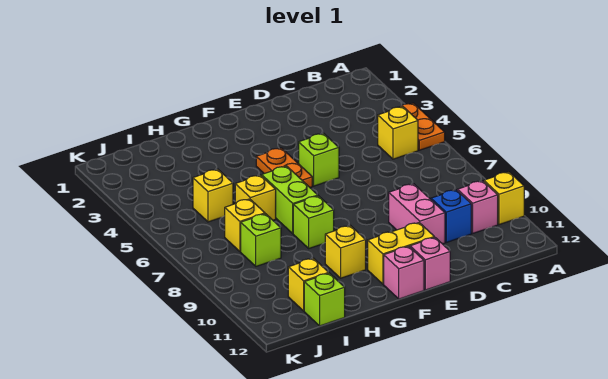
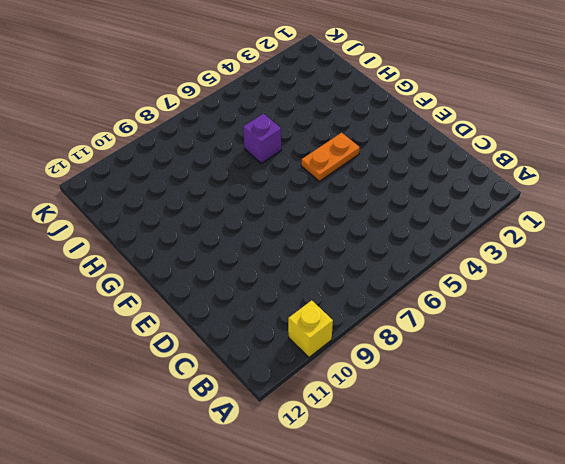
purple brick H6 level 1 -> yellow brick H6 level 1
none -> orange plate A4:A5 level 1
none -> yellow brick B5 level 1
none -> pink brick B10 level 1

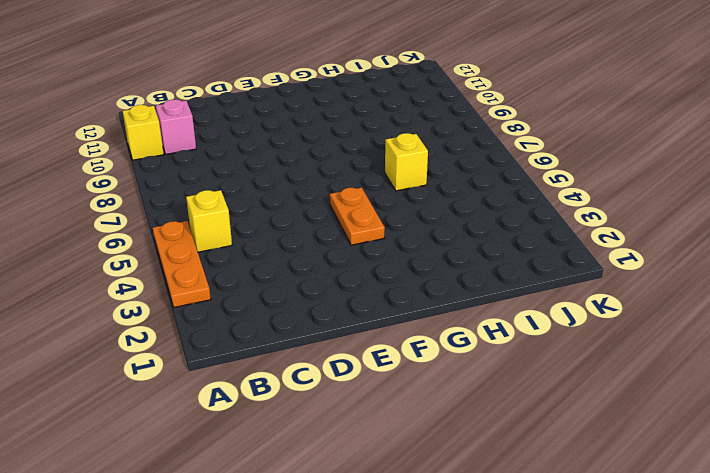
orange plate A3:A5 level 1 -> orange plate A4:A5 level 1
none -> blue brick C10 level 1
none -> pink brick D9:D10 level 1
none -> lime brick E5 level 1

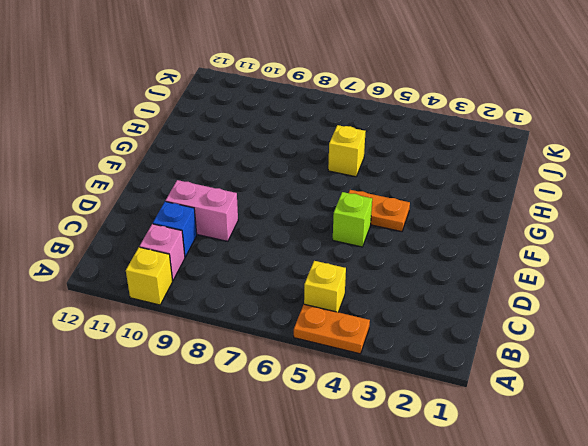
none -> yellow brick E11:F11 level 1
none -> pink brick E12 level 1
none -> pink brick F12 level 1

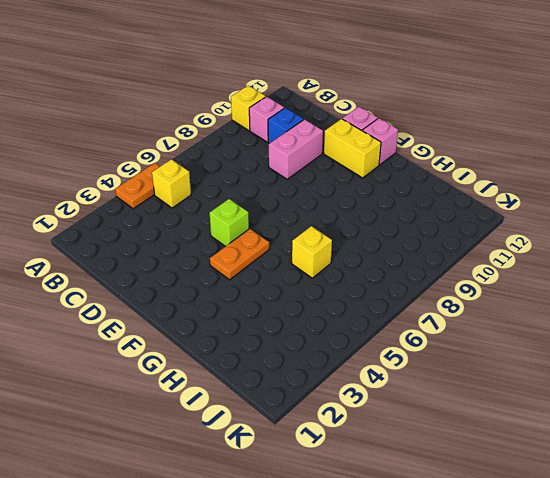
none -> lime brick G6:G7 level 1
none -> lime brick G8 level 1
none -> yellow brick G10 level 1

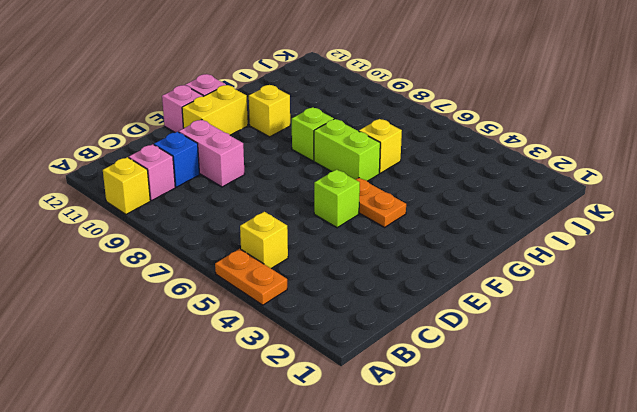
none -> yellow brick I5 level 1
none -> yellow brick I7 level 1
none -> lime brick I8 level 1

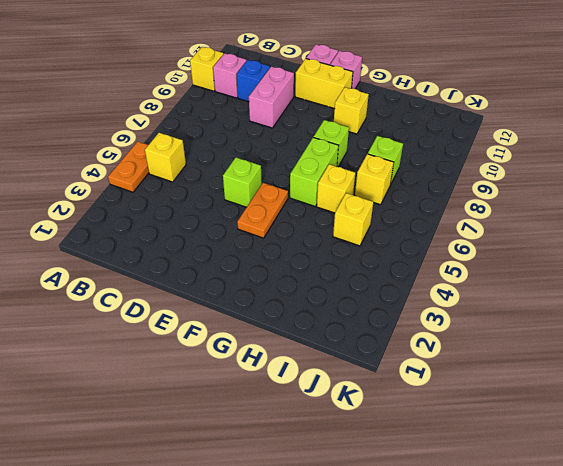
none -> yellow brick I11 level 1
none -> lime brick I12 level 1

